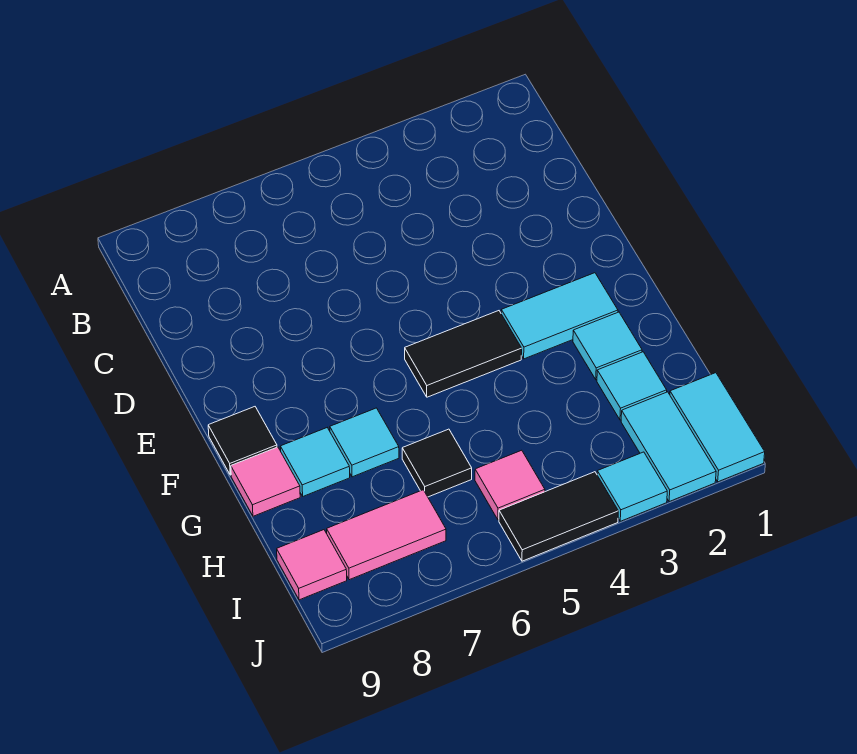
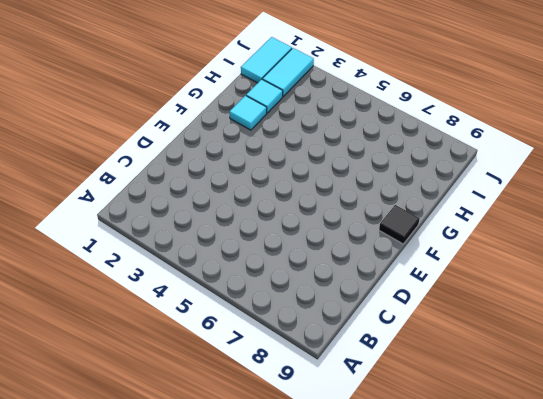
none -> cyan tile F2:F3 level 1
none -> black tile F4:F5 level 1
none -> cyan tile G7 level 1

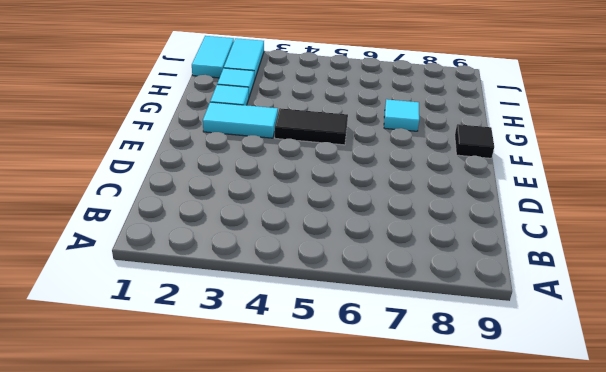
none -> cyan tile G8 level 1
none -> pink tile G9 level 1
none -> black tile H6 level 1

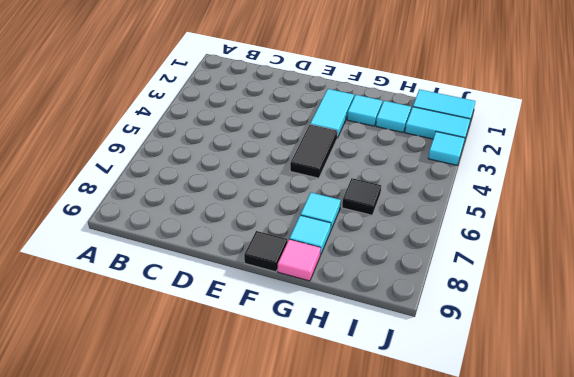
none -> pink tile I5 level 1
none -> pink tile I7:I8 level 1
none -> pink tile I9 level 1

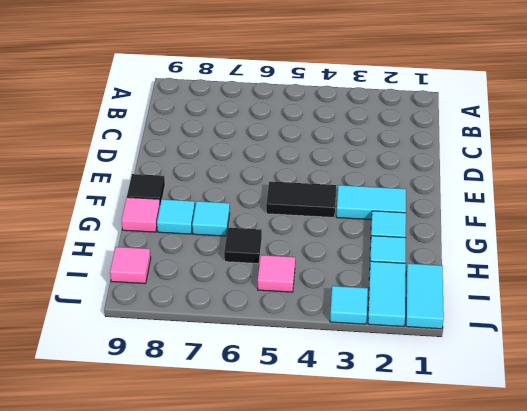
none -> pink tile I7:I8 level 1
none -> black tile J4:J5 level 1

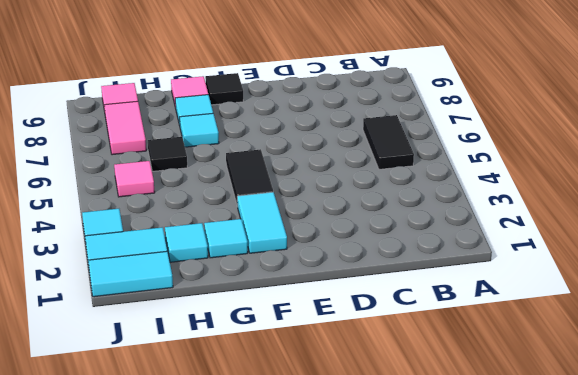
black tile B5:B6 level 1 -> black tile J4:J5 level 1

